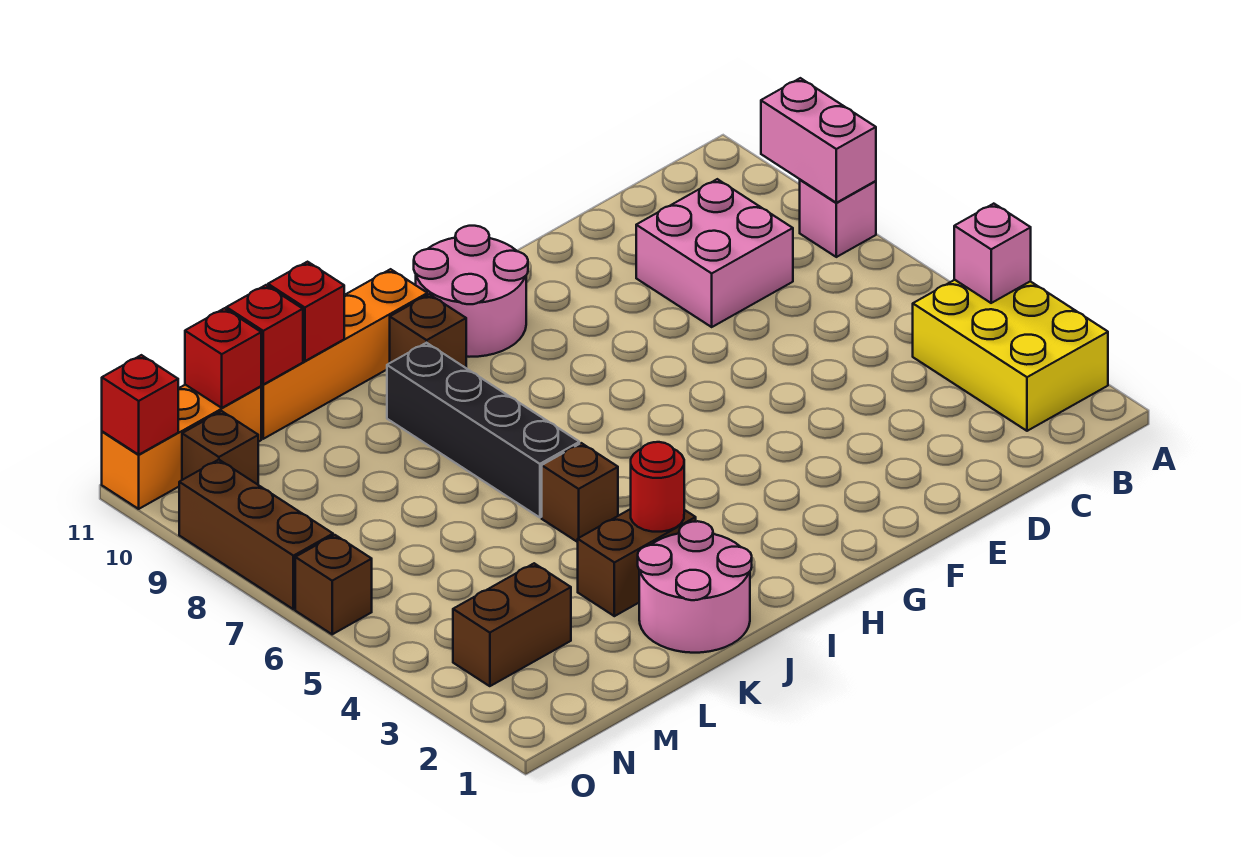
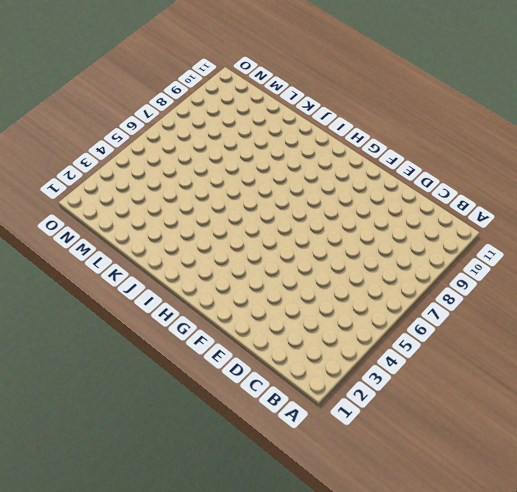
none -> yellow brick A2:B4 level 1
none -> pink brick A8 level 1
none -> pink brick C8:D9 level 1

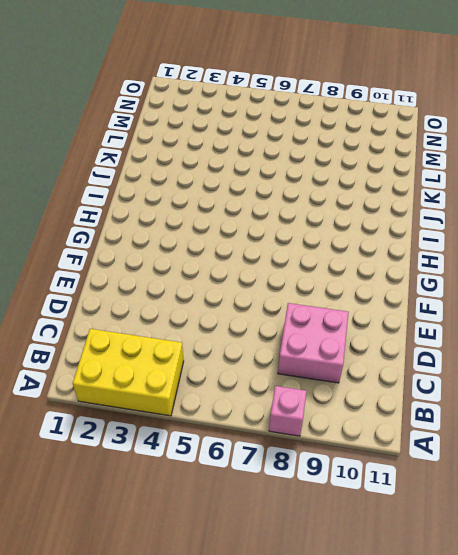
none -> pink round brick G10:H11 level 1
none -> brown brick I10 level 1
none -> orange brick I11:L11 level 1

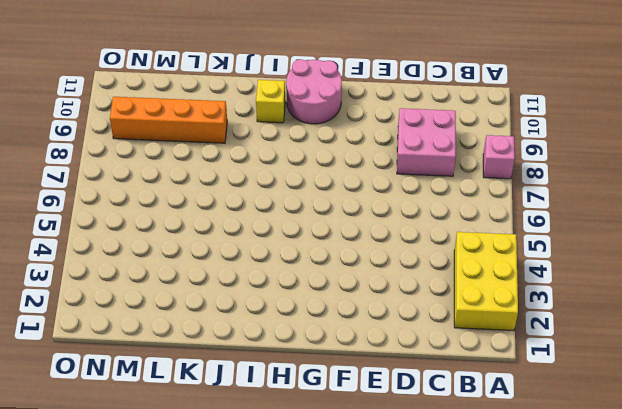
yellow brick I10 level 1 -> brown brick I10 level 1
orange brick K9:N9 level 1 -> orange brick I11:L11 level 1
none -> pink round brick J1:K2 level 1
none -> brown brick J3:K3 level 1
none -> brown brick J5 level 1

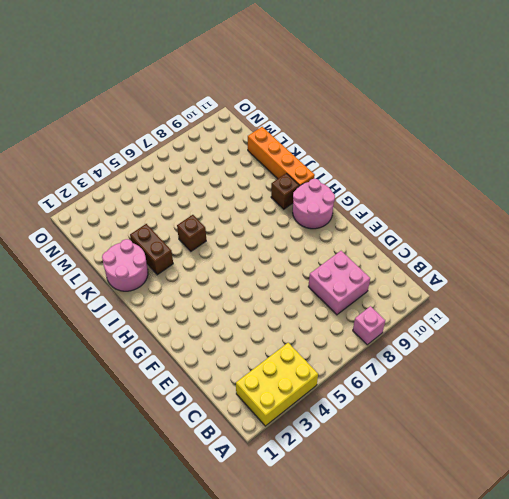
none -> black brick J6:J9 level 1
none -> brown brick M3:N3 level 1
none -> orange brick M11:O11 level 1

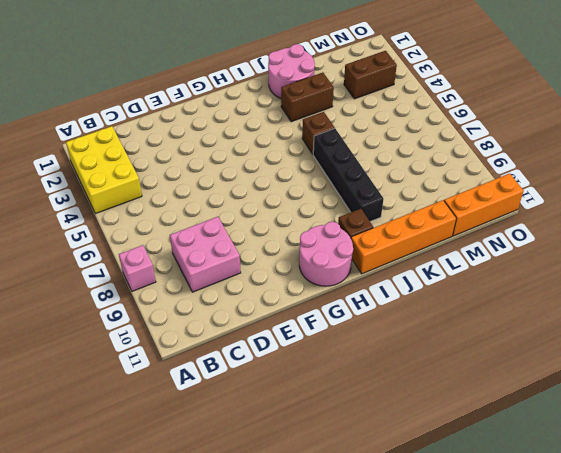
none -> brown brick N10 level 1
none -> brown brick O6 level 1
none -> brown brick O7:O9 level 1

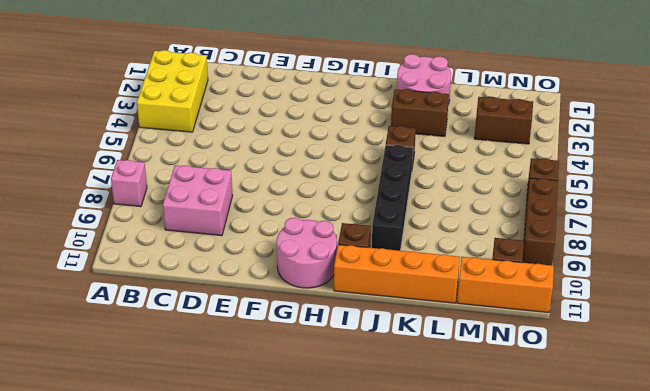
none -> pink brick A4 level 2
none -> pink brick A8:A9 level 2
none -> red round brick J3 level 2

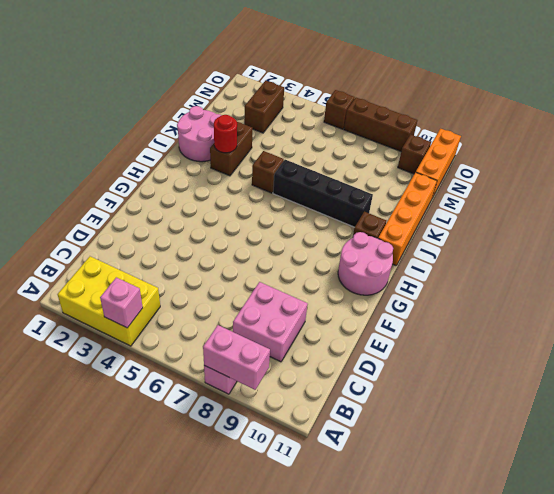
none -> red brick K11 level 2
none -> red brick L11 level 2
none -> red brick M11 level 2

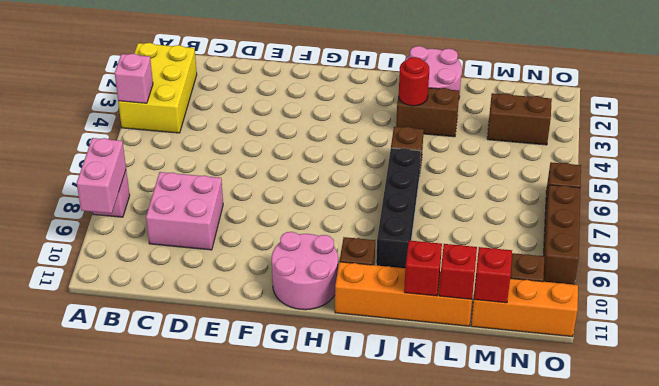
none -> red brick O11 level 2

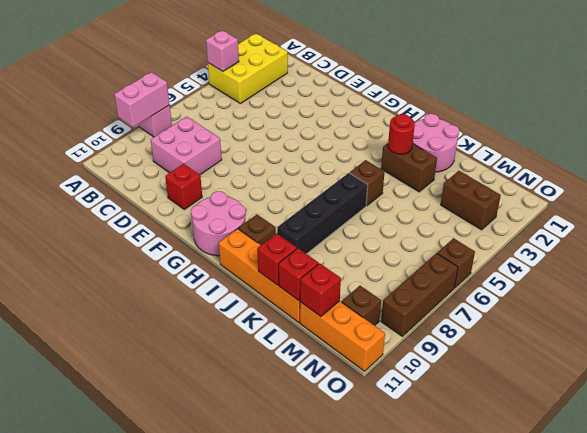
red brick E10 level 1 -> red brick O11 level 2

